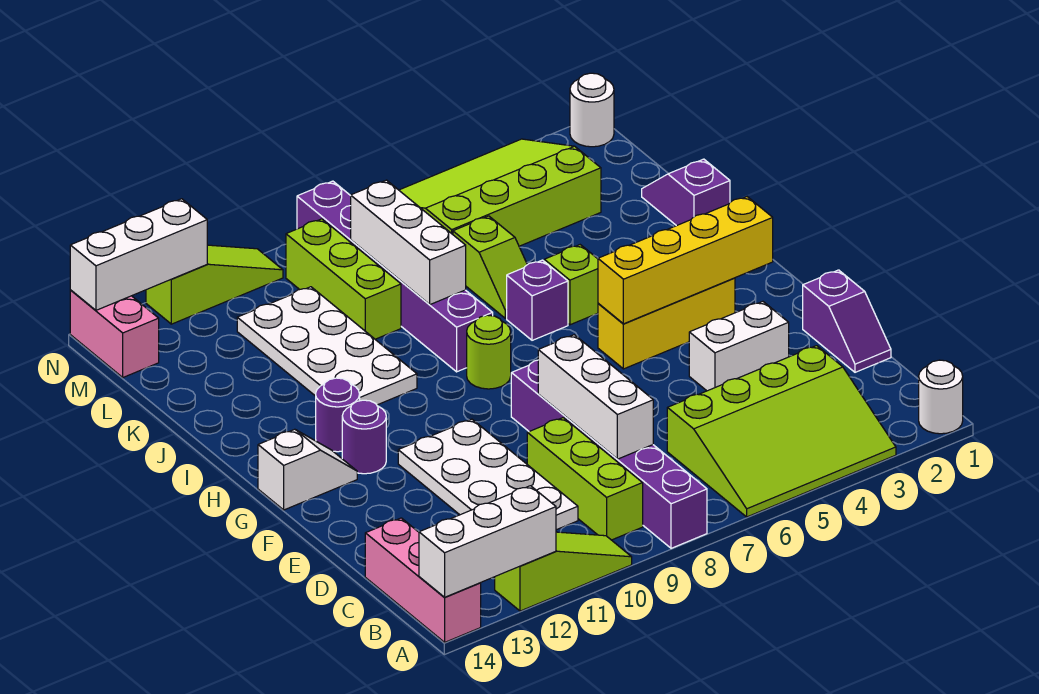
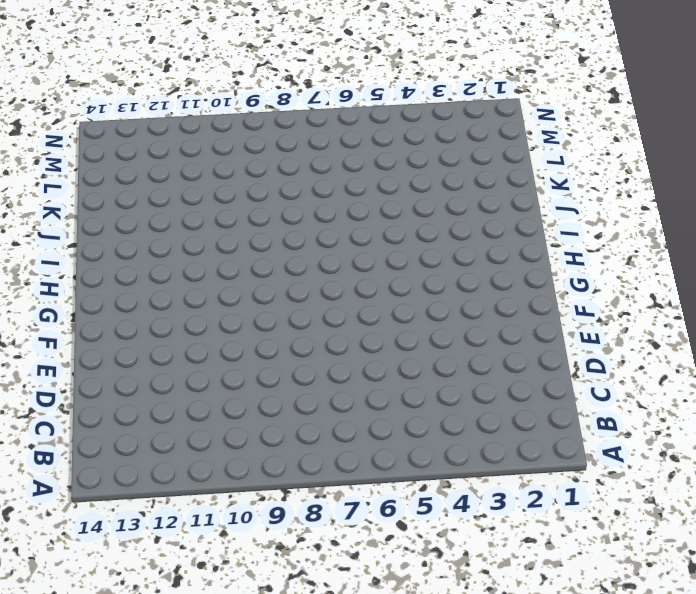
none -> white round brick A1 level 1
none -> lime slope A3:C6 level 1 top C
none -> purple brick A8:F8 level 1
none -> lime slope A10:A12 level 1 top 12

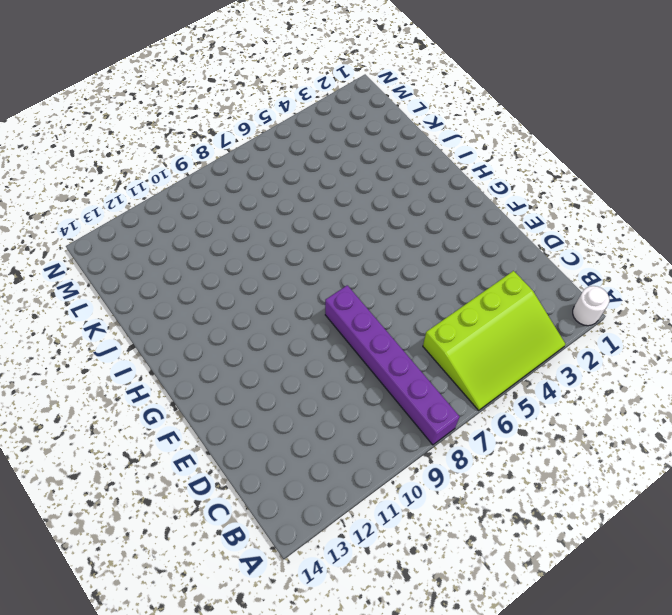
none -> lime slope A10:A12 level 1 top 12
none -> pink brick A14:C14 level 1
none -> lime brick B9:D9 level 1
none -> white plate C10:F11 level 1

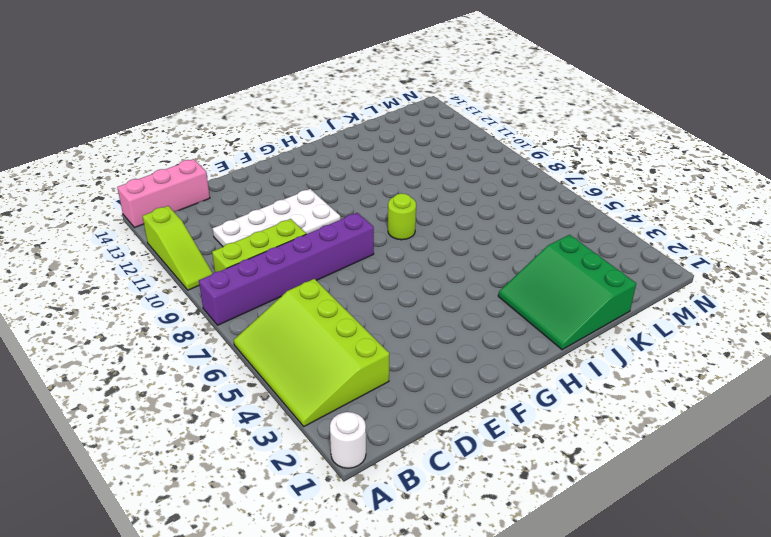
green slope I1:K3 level 1 top K -> purple slope J1:K1 level 1 top J
none -> purple slope D1:E1 level 1 top E
none -> white brick E3:E4 level 1
none -> yellow brick G3:G5 level 1
none -> purple round brick G12 level 1

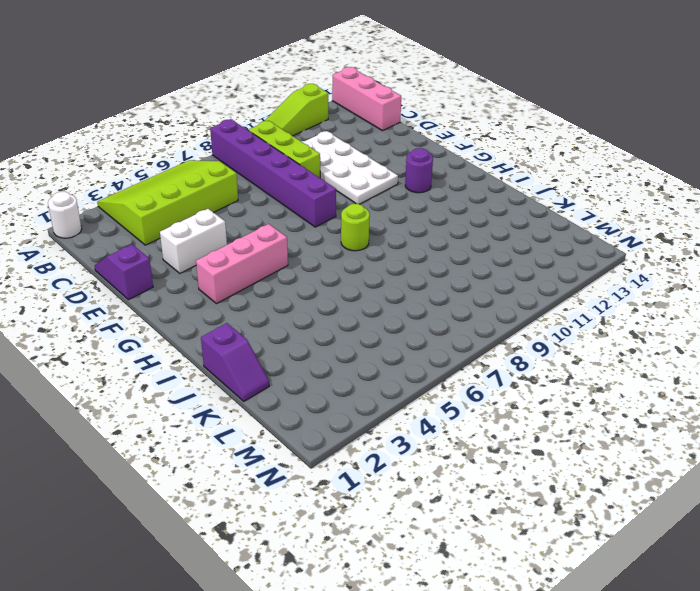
pink brick G3:G5 level 1 -> yellow brick G3:G5 level 1
none -> white slope G13:G14 level 1 top 14
none -> purple round brick H12 level 1
none -> lime brick I5 level 1
none -> purple brick I6 level 1

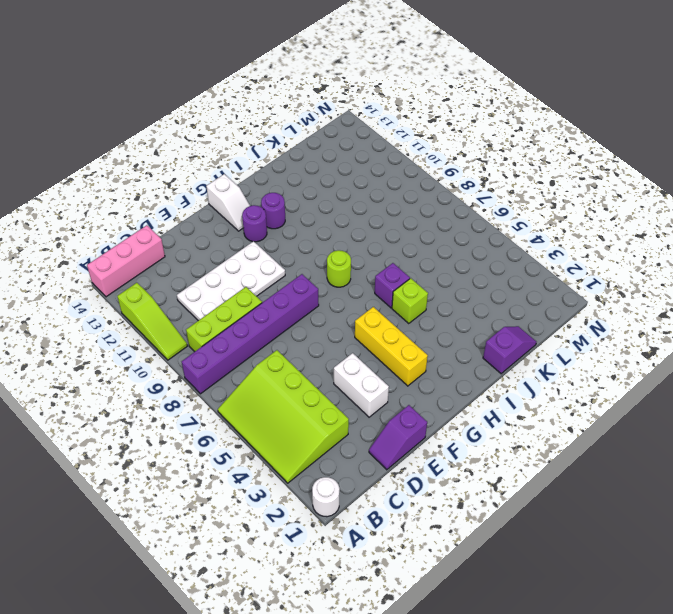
none -> purple brick I8:N8 level 1
none -> white plate I10:L11 level 1
none -> lime slope J6:K6 level 1 top K
none -> lime brick K9:M9 level 1

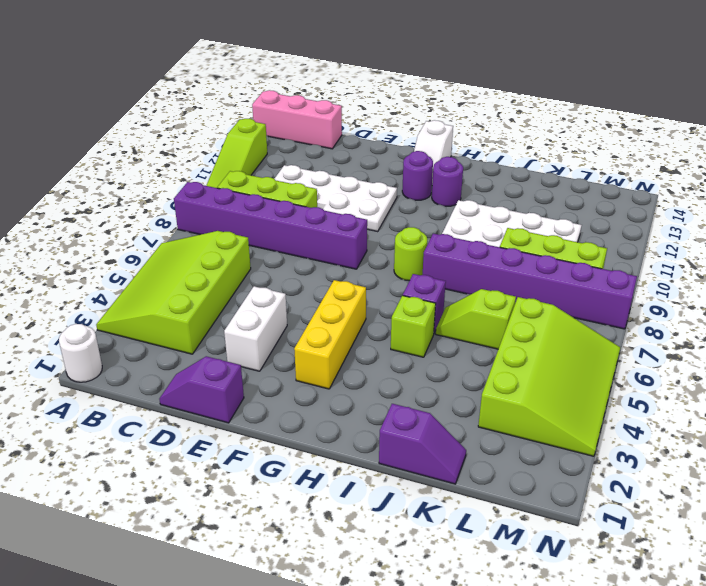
none -> pink brick M14:N14 level 1
none -> white round brick N1 level 1
none -> lime slope N10:N12 level 1 top 12
none -> white brick A12:A14 level 2

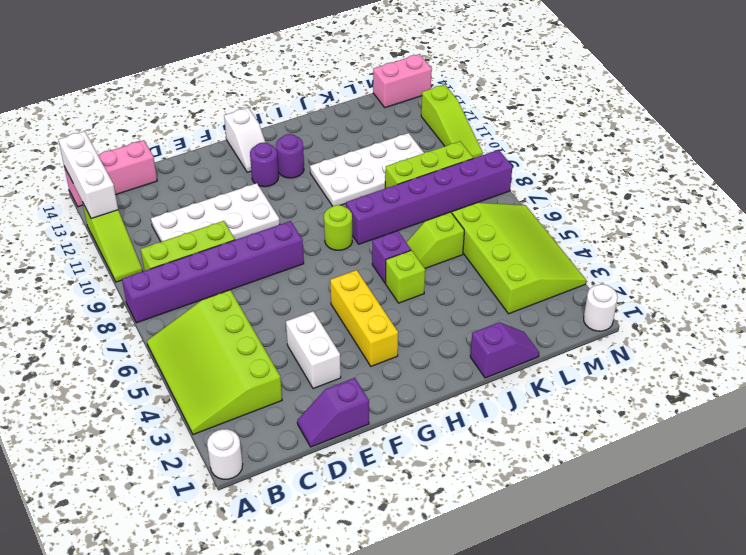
none -> white brick C8:E8 level 2
none -> yellow brick G2:G5 level 2
none -> white brick J8:L8 level 2
none -> white brick N12:N14 level 2

